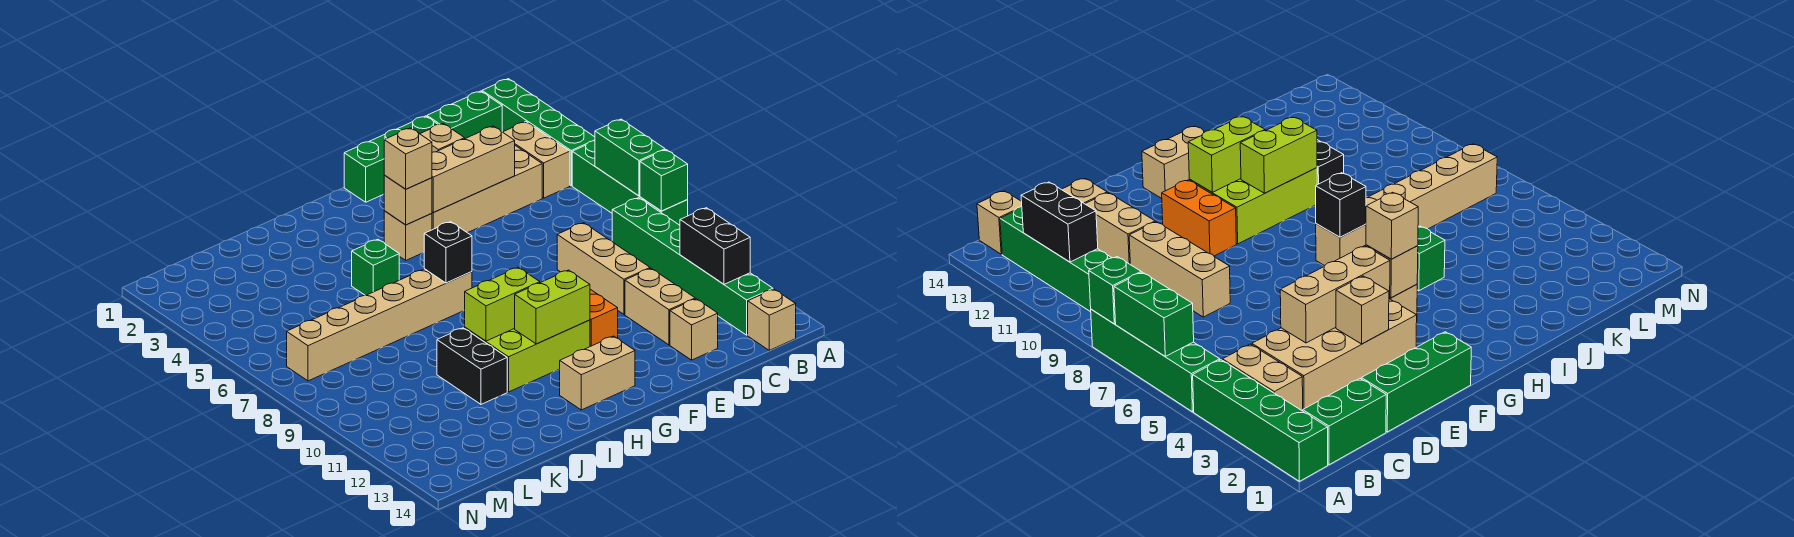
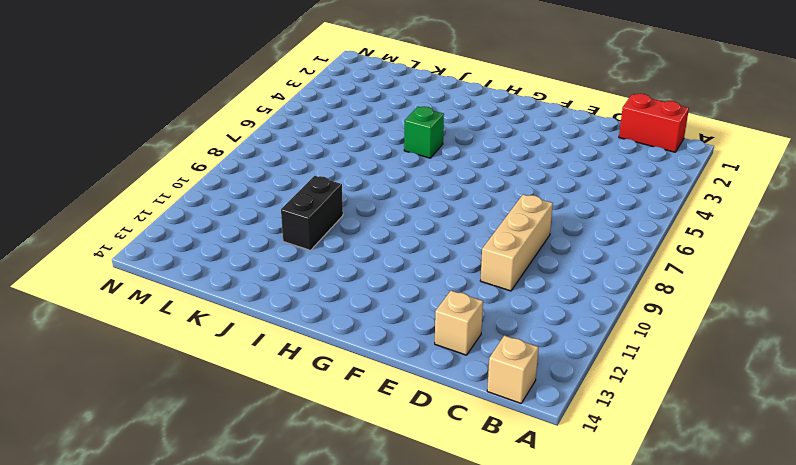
red brick B1:C1 level 1 -> green brick B1:C1 level 1
none -> green brick A1:A4 level 1
none -> green brick A5:A8 level 1
none -> tan brick B3:B4 level 1

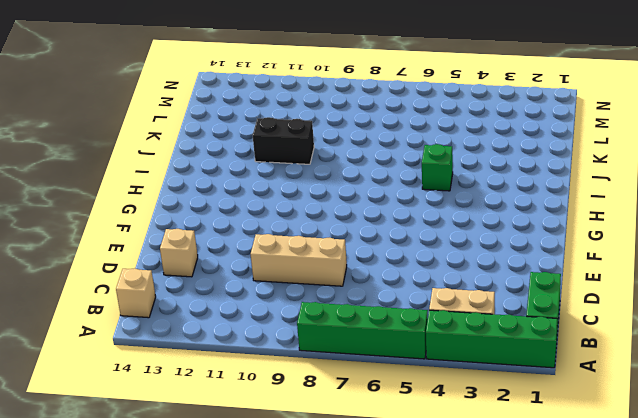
none -> green brick B8:B13 level 1
none -> tan brick C3:F4 level 1
none -> green brick D1:F1 level 1

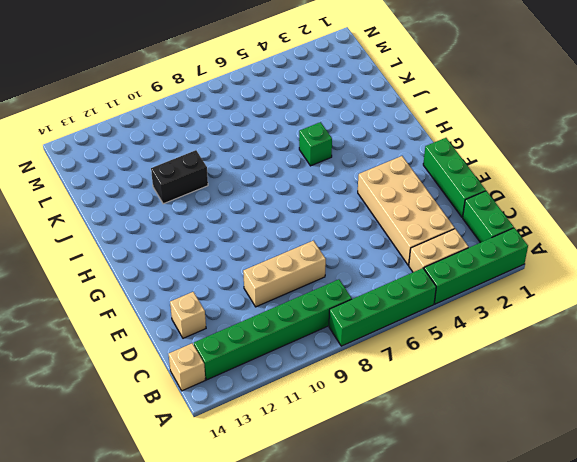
none -> tan brick D11:D12 level 1
none -> orange brick F10:F11 level 1
none -> tan brick G4 level 1

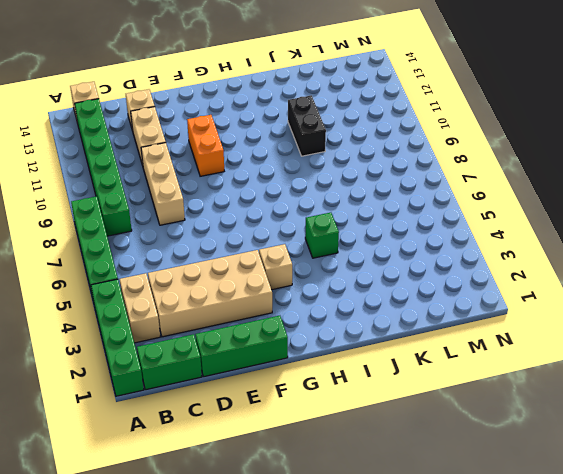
none -> lime brick G10:I11 level 1
none -> tan brick G13:H13 level 1
none -> tan brick H7:M7 level 1

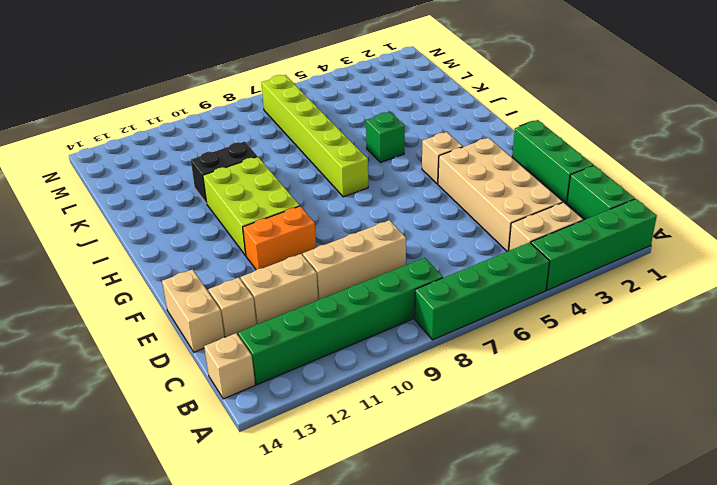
tan brick D14:E14 level 1 -> tan brick G13:H13 level 1
lime brick H7:M7 level 1 -> tan brick H7:M7 level 1
none -> green brick A6:A7 level 2
none -> green brick A8 level 2
none -> black brick B11:B12 level 2

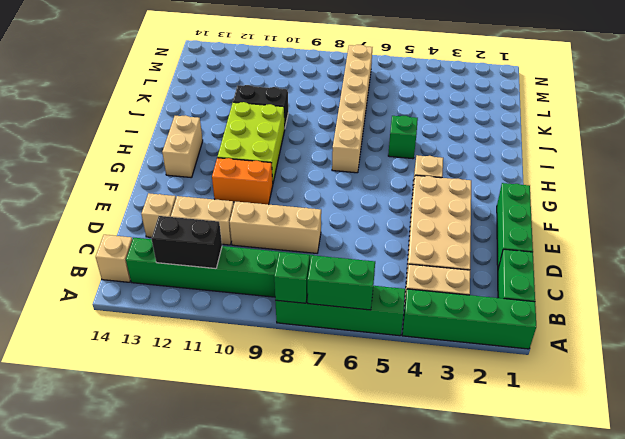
none -> tan brick D4:F4 level 2
none -> tan brick E3 level 2
none -> tan brick G4 level 2

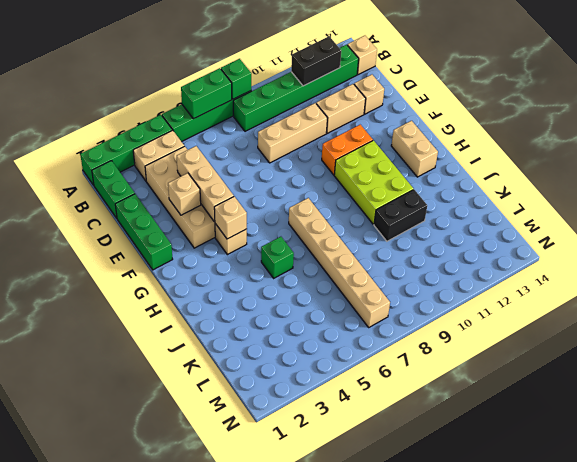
none -> lime brick G11:H11 level 2
none -> black brick H7 level 2
none -> lime brick H10:I10 level 2

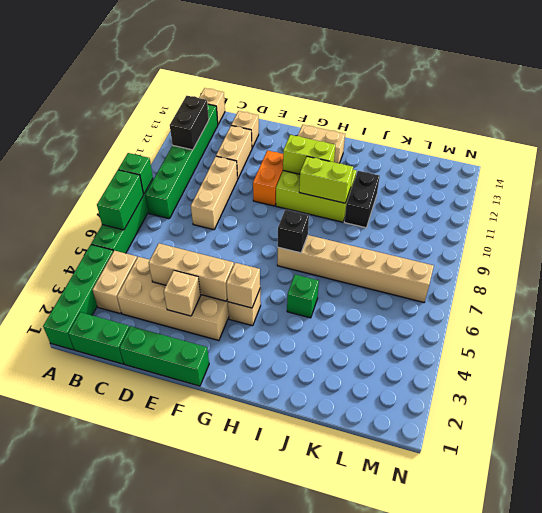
none -> tan brick G4 level 3

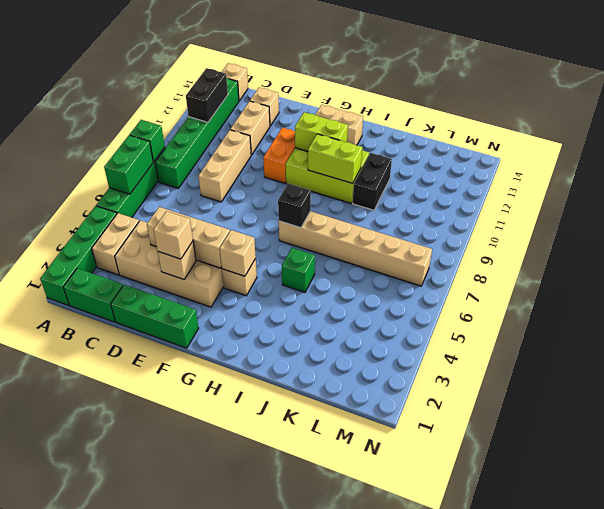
tan brick E3 level 3 -> tan brick G4 level 3

